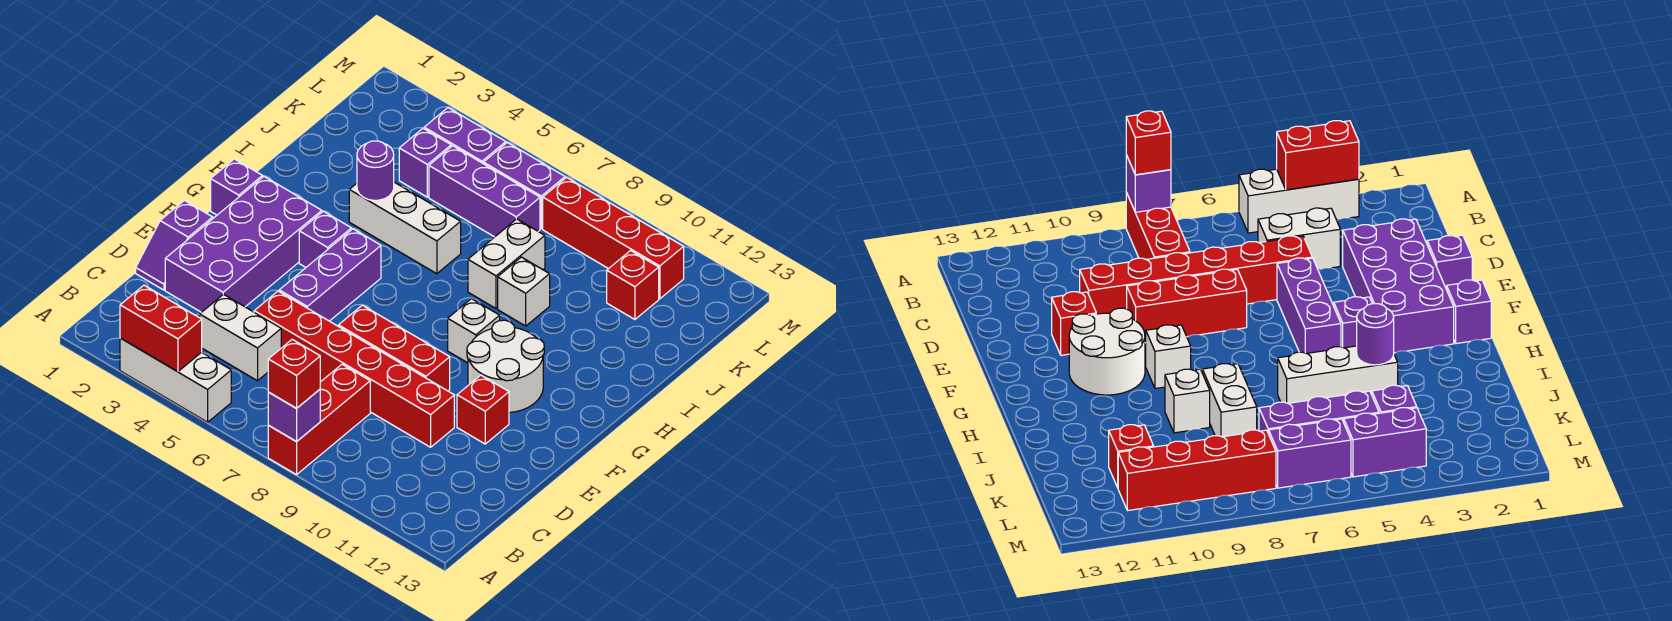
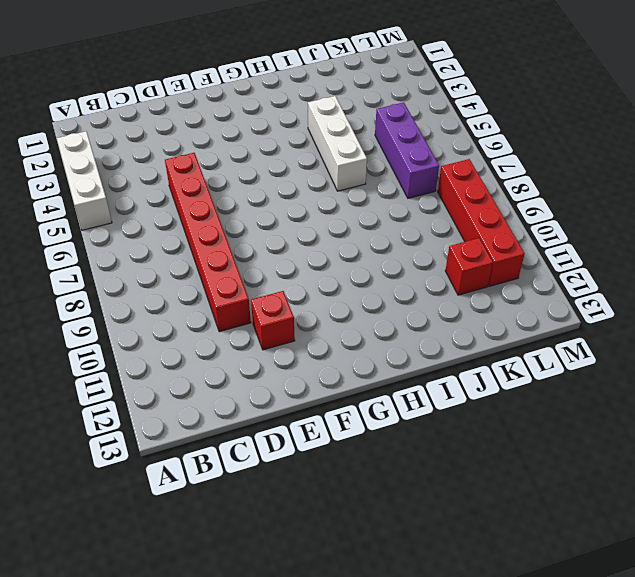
none -> red brick A8:C8 level 1
none -> white brick C4:C5 level 1
none -> purple slope D1:E1 level 1 top E

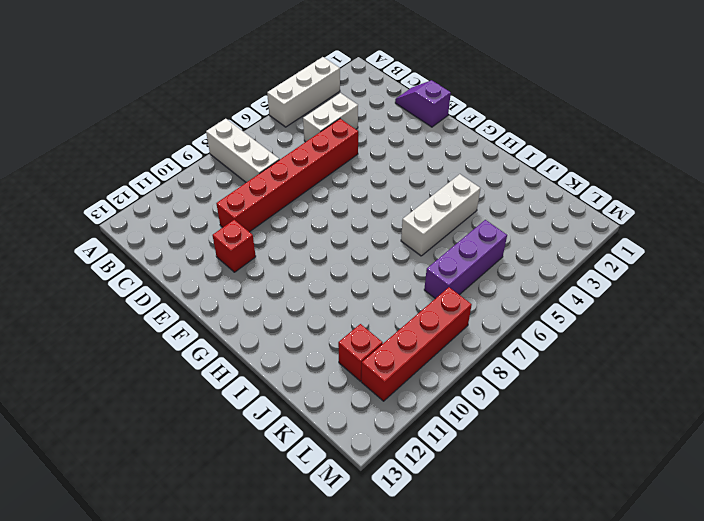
white brick A8:C8 level 1 -> red brick A8:C8 level 1
none -> purple brick D2:G3 level 1
none -> purple brick E5:G5 level 1
none -> red brick E7:E9 level 1

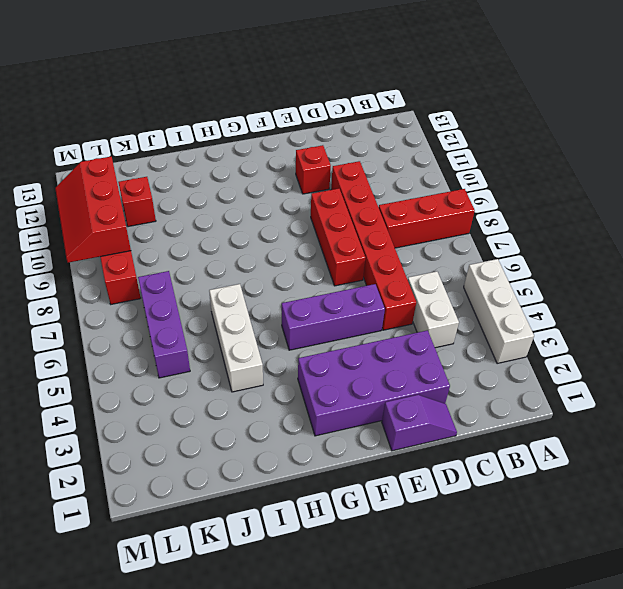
red slope L9:M11 level 2 top L -> none
none -> white round brick F10:G11 level 1
none -> purple brick G1 level 1
none -> purple brick G4 level 1

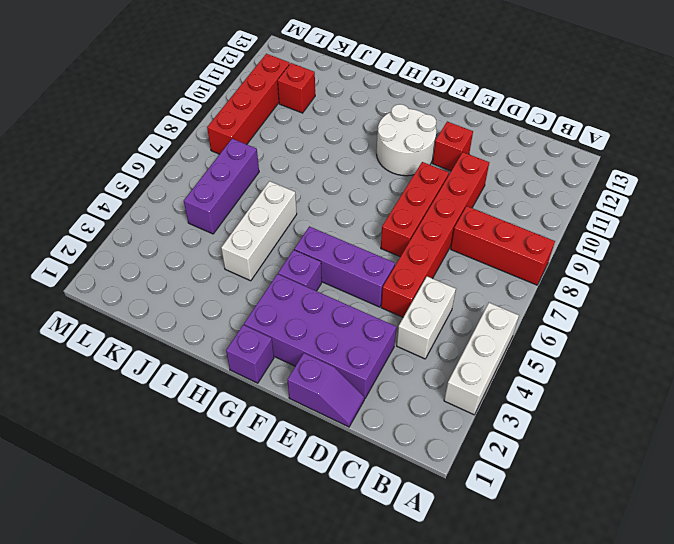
none -> white brick G9 level 1
none -> white brick I8:J8 level 1
none -> white brick I9 level 1

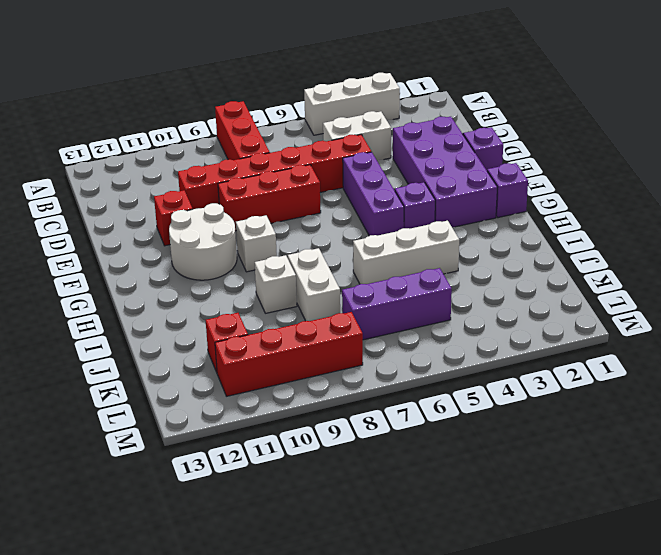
none -> purple brick K4 level 1
none -> purple brick L4:L5 level 1
none -> purple brick L6:L7 level 1

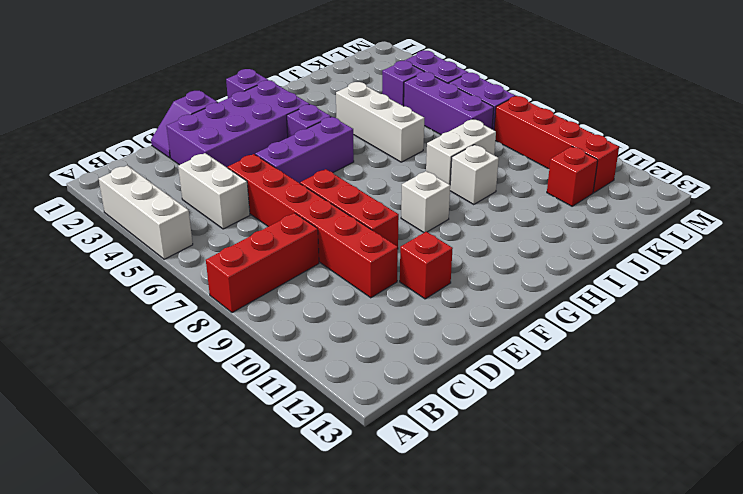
none -> white round brick F10:G11 level 1
none -> red brick A3:A4 level 2
none -> purple brick A8 level 2

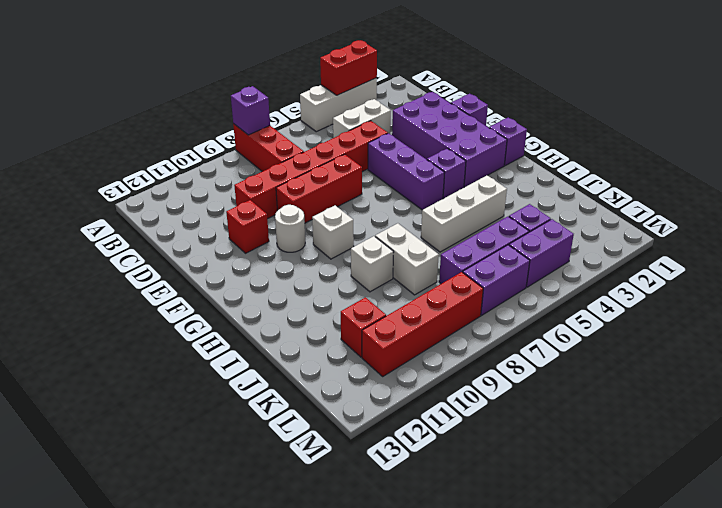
white round brick F10 level 1 -> white round brick F10:G11 level 1
none -> purple round brick I4 level 2
none -> red brick A8 level 3

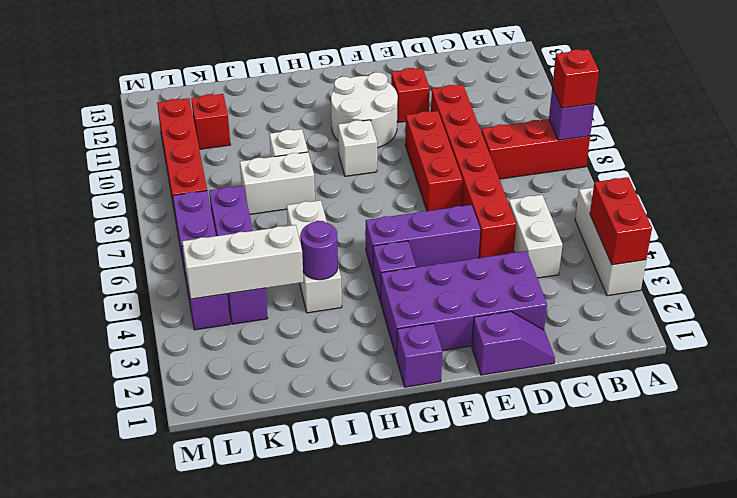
white brick J4:L4 level 2 -> none

